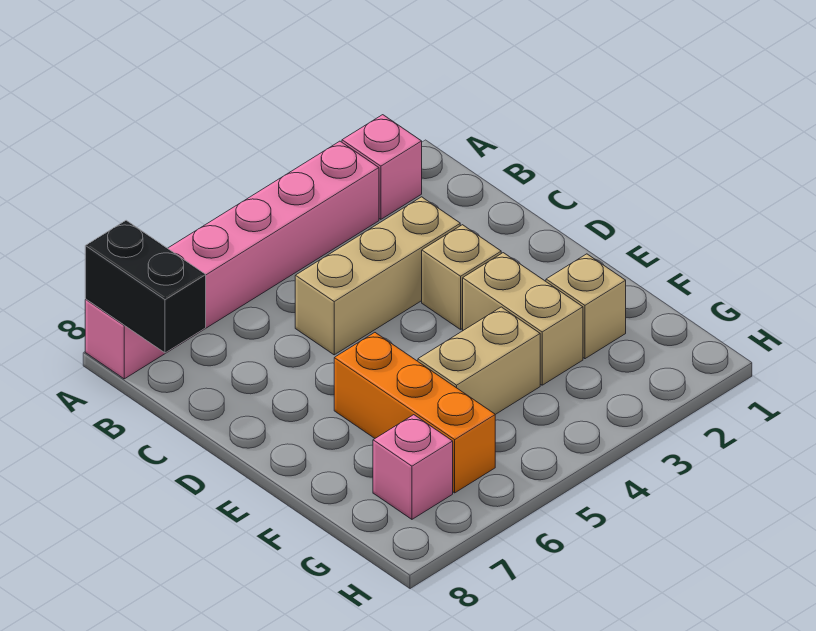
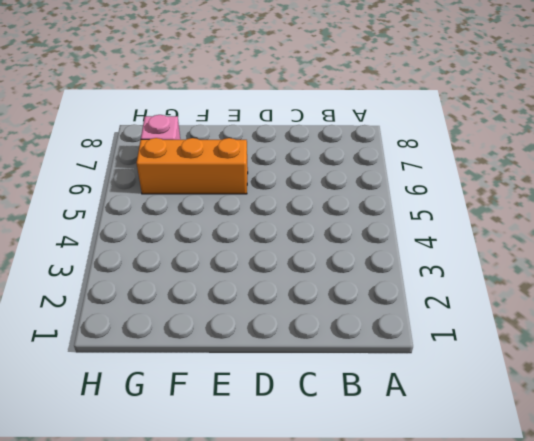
none -> pink brick A2 level 1
none -> pink brick A3:A8 level 1

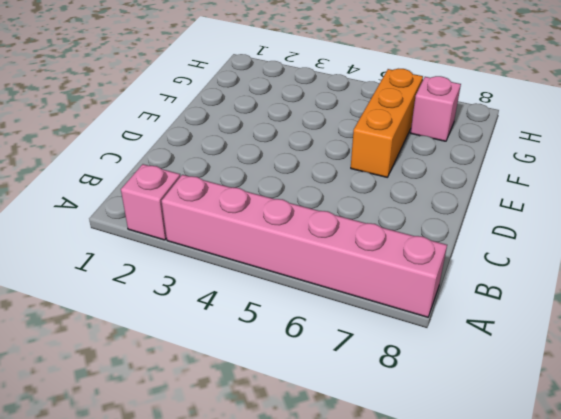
none -> tan brick C3:C5 level 1
none -> tan brick D3 level 1

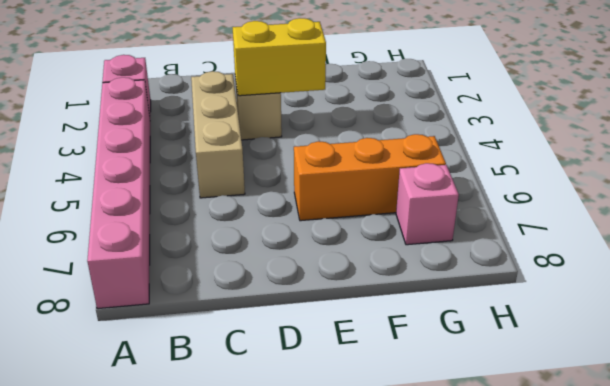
yellow brick D3:E3 level 2 -> none
none -> tan brick E3:F3 level 1
none -> tan brick F2 level 1

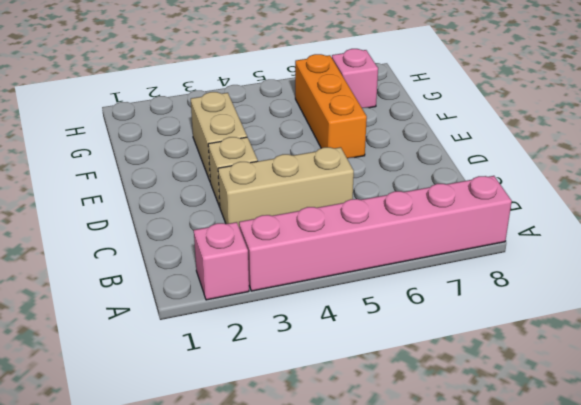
none -> tan brick F2 level 1
none -> tan brick F4:F5 level 1

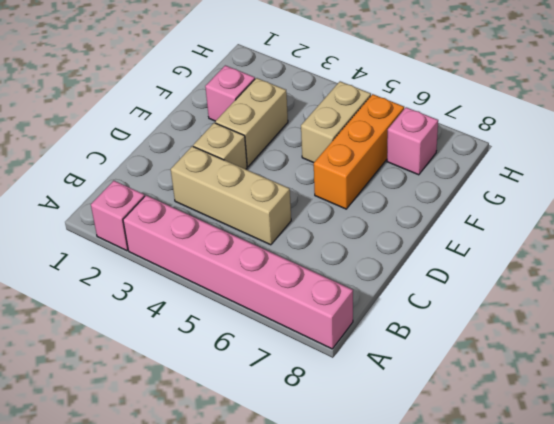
pink brick F2 level 1 -> tan brick F2 level 1
tan brick F5:G5 level 1 -> tan brick F4:F5 level 1
none -> black brick A8:B8 level 2

